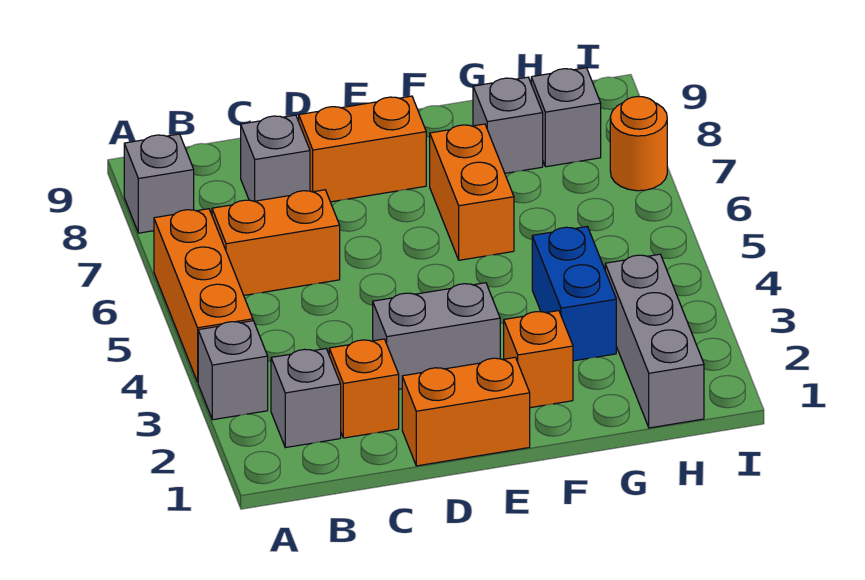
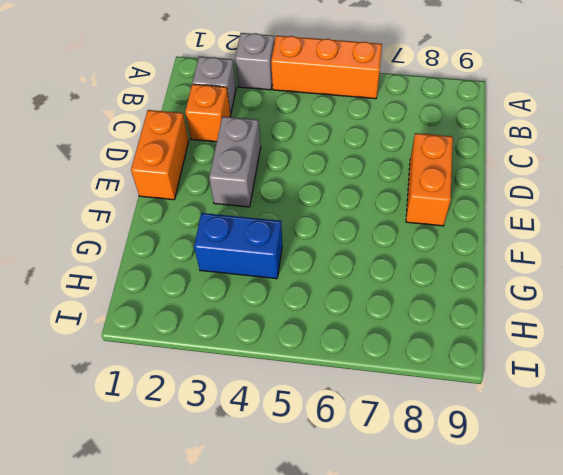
none -> grey brick A8 level 1
none -> orange brick B6:C6 level 1
none -> grey brick C8 level 1

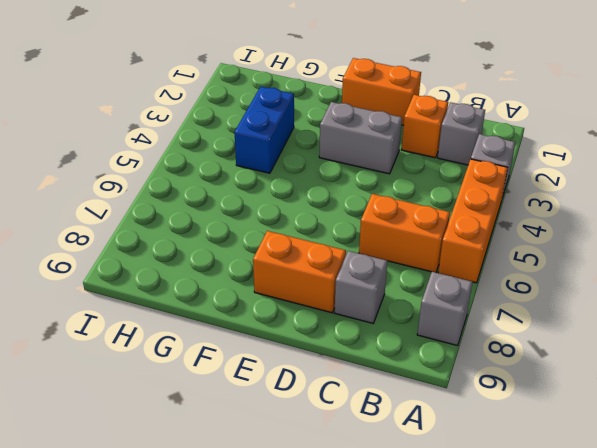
none -> orange brick F2 level 1
none -> orange brick F6:F7 level 1
none -> grey brick G8 level 1

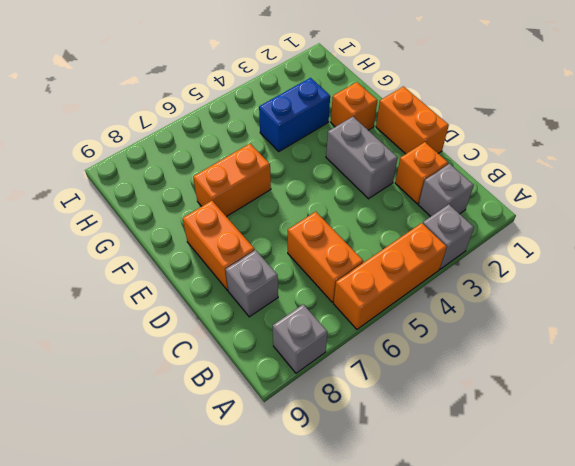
none -> grey brick G8 level 1
none -> grey brick H1:H3 level 1
none -> grey brick H8 level 1

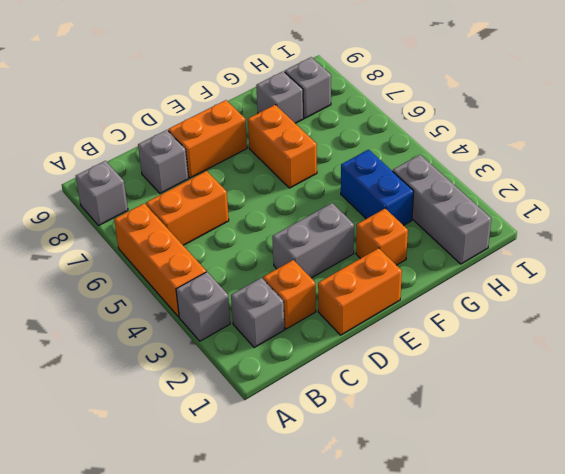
none -> orange round brick I7 level 1

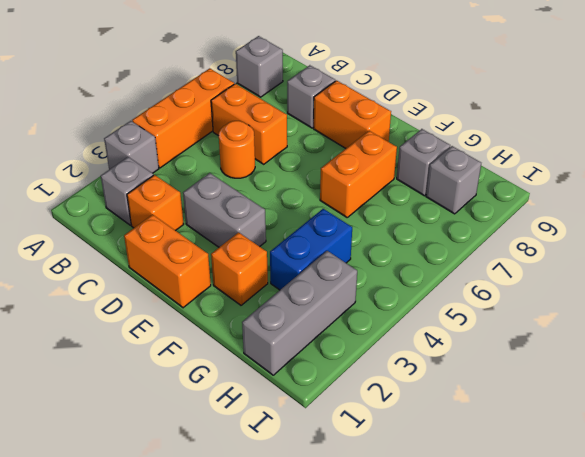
orange round brick C5 level 1 -> orange round brick I7 level 1

